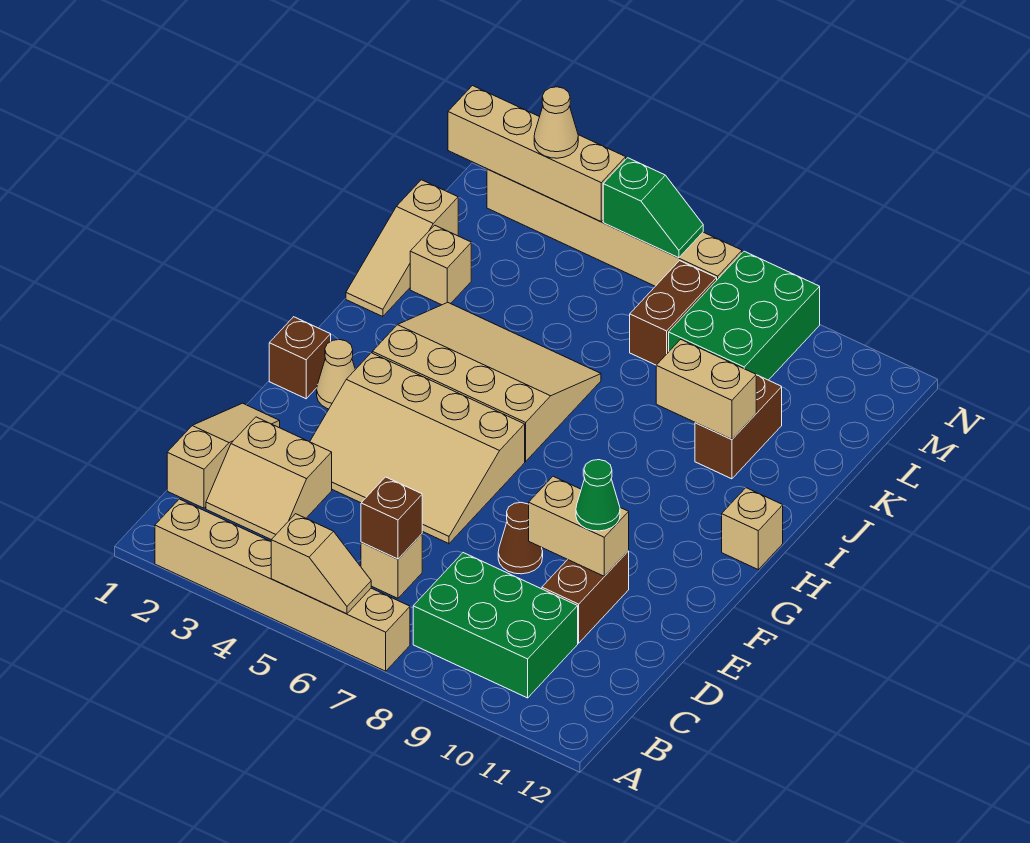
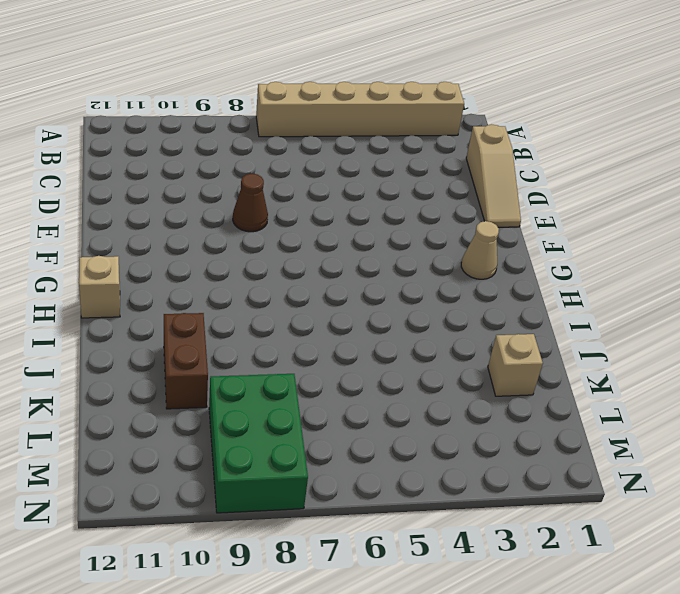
none -> green brick B8:C10 level 1
none -> tan slope C2:D3 level 1 top D
none -> tan brick C6 level 1

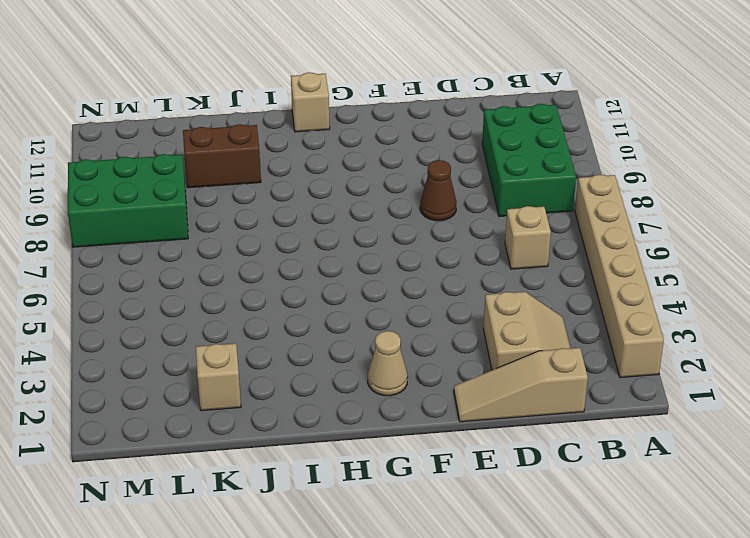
none -> brown brick D10:E10 level 1
none -> tan slope E3:G6 level 1 top G
none -> brown brick G1 level 1

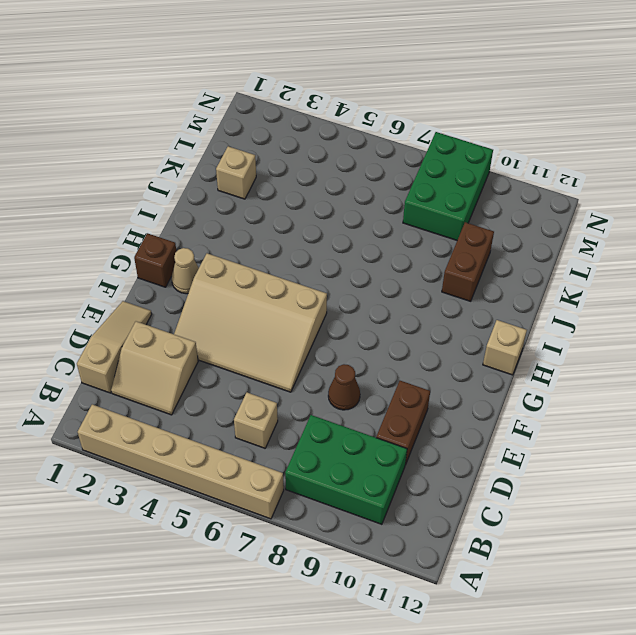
none -> tan slope H3:J6 level 1 top H
none -> tan slope J1:L1 level 1 top L
none -> brown brick L7:M7 level 1

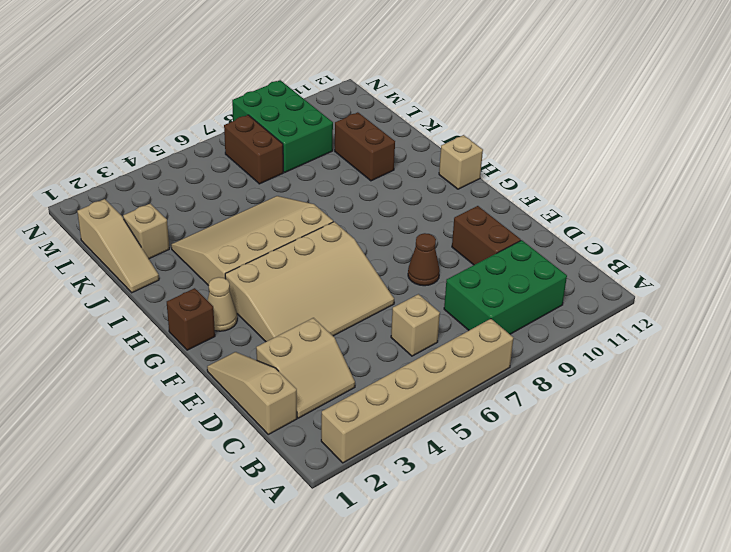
none -> tan brick N2:N7 level 1
none -> tan slope A5:A6 level 2 top 5
none -> brown brick C6 level 2

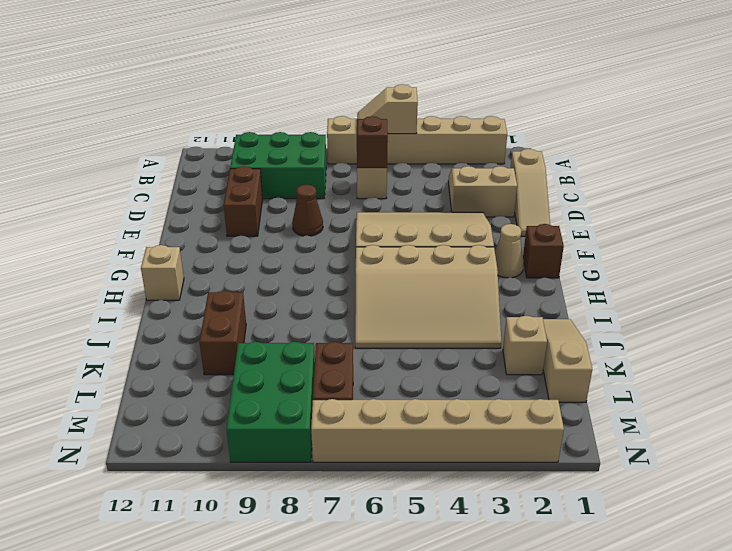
none -> tan brick E9:E10 level 2
none -> tan brick J9:J10 level 2
none -> tan brick N1:N4 level 2

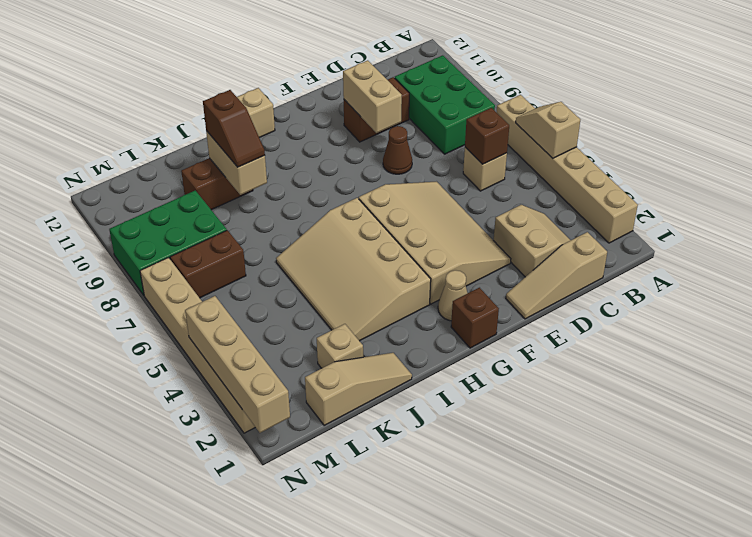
brown slope J9:J10 level 3 top 10 -> none
none -> green slope N5:N6 level 2 top 5
none -> green cone E10 level 3
none -> tan cone N3 level 3

